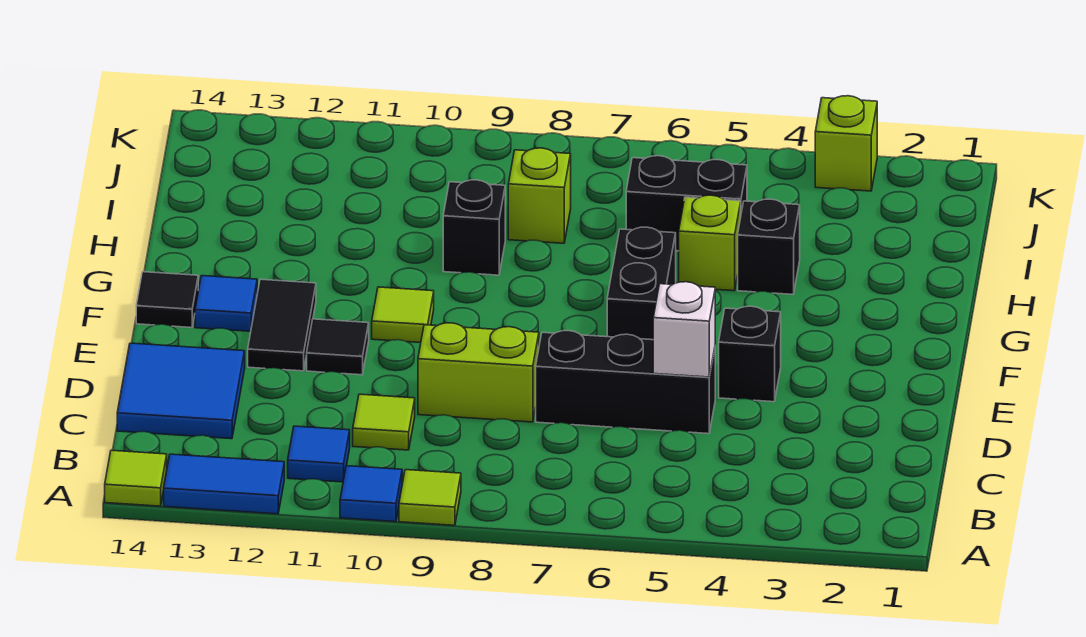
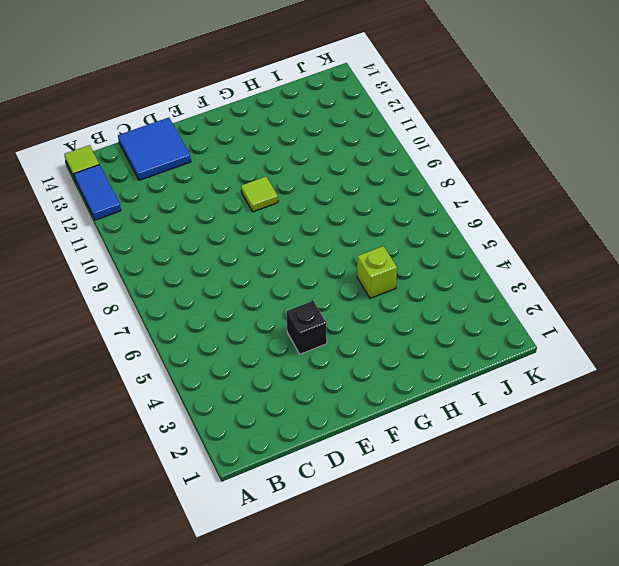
none -> lime tile A9 level 1
none -> blue tile A10 level 1
none -> blue tile B11 level 1

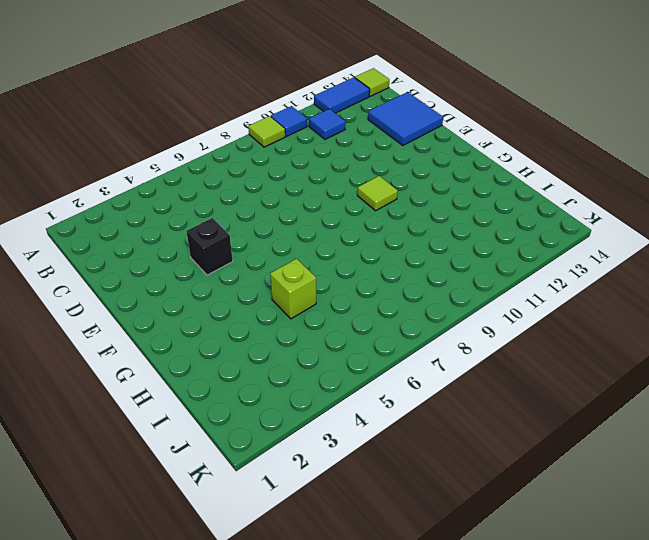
none -> lime tile C10 level 1
none -> black brick D5:D7 level 1
none -> lime brick D8:D9 level 1

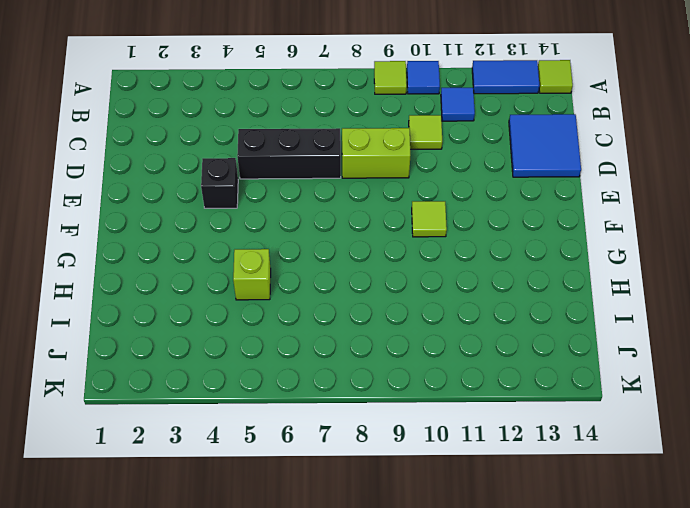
none -> black tile E11 level 1
none -> black tile E12:F12 level 1
none -> black brick F6:G6 level 1

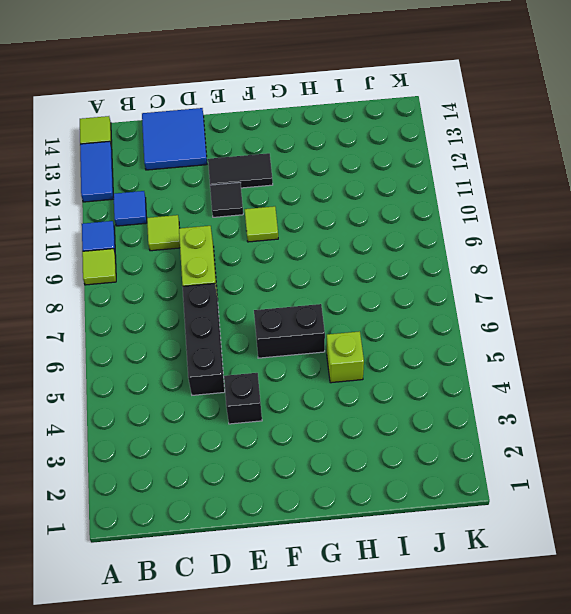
none -> blue tile F13 level 1
none -> black tile F14 level 1
none -> black brick H4 level 1

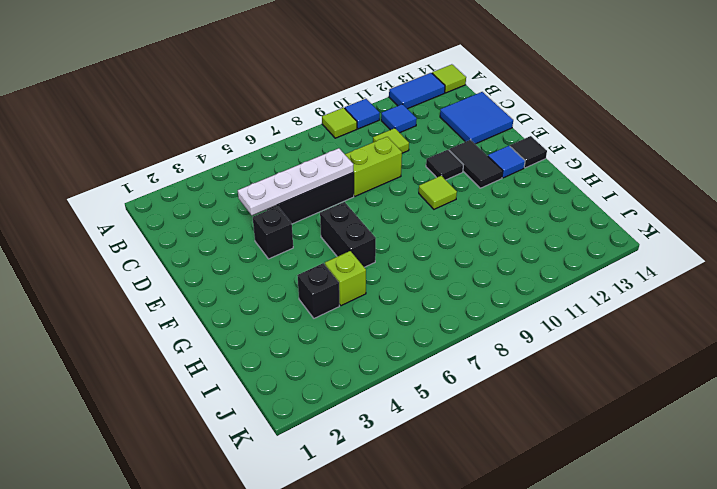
white plate D4:D7 level 2 -> white brick D5 level 2
none -> black brick H9 level 1
none -> black brick I5:I6 level 1
none -> lime brick I8 level 1

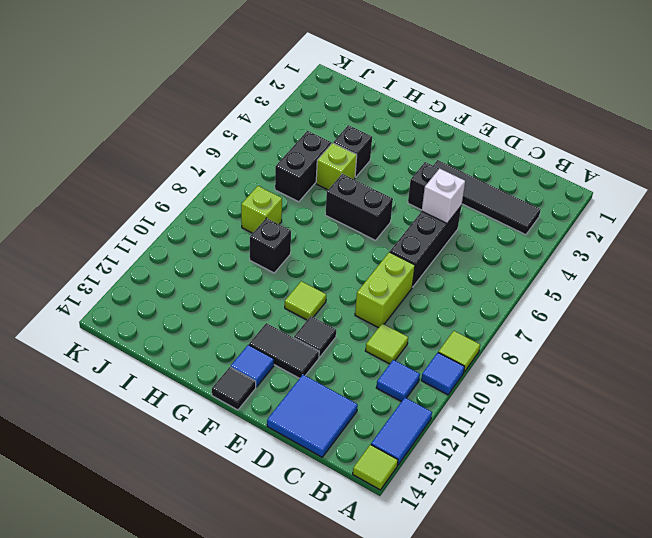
black tile B3:E3 level 1 -> none
none -> lime brick K3 level 1

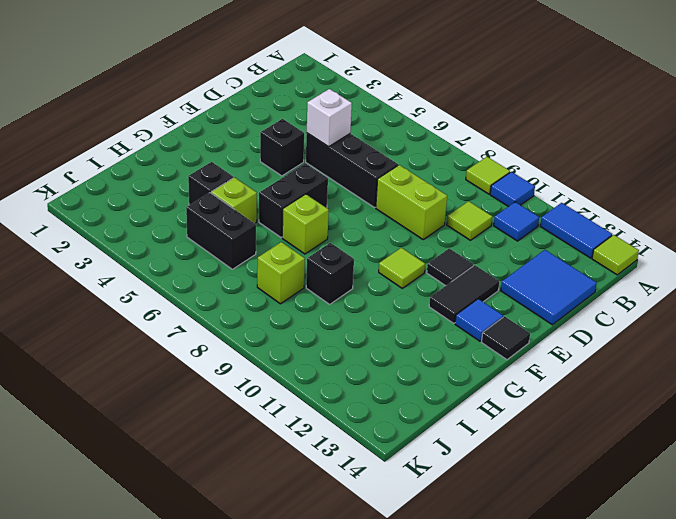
lime brick G7 level 1 -> lime brick K3 level 1

